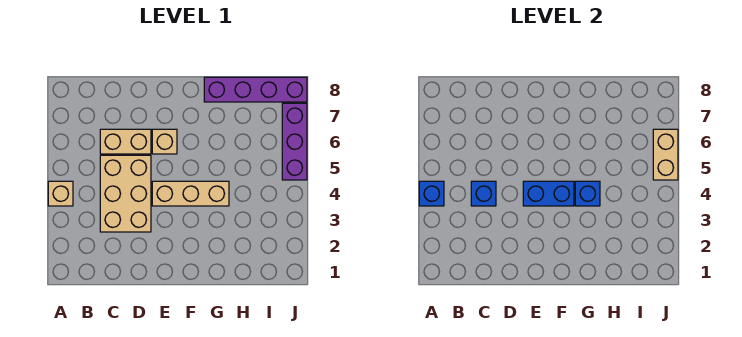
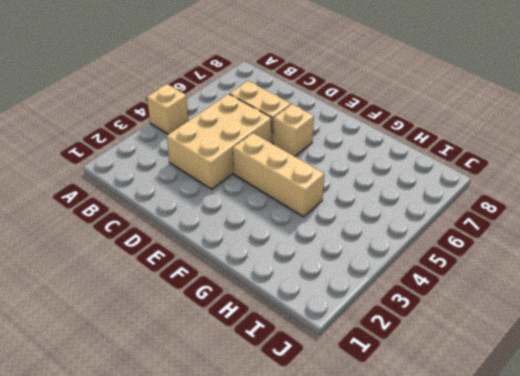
none -> purple brick G8:J8 level 1
none -> purple brick J5:J7 level 1
none -> blue brick A4 level 2

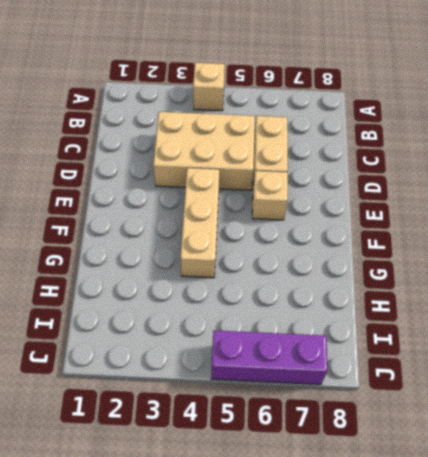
none -> purple brick G8:J8 level 1
none -> blue brick A4 level 2
none -> blue brick C4 level 2

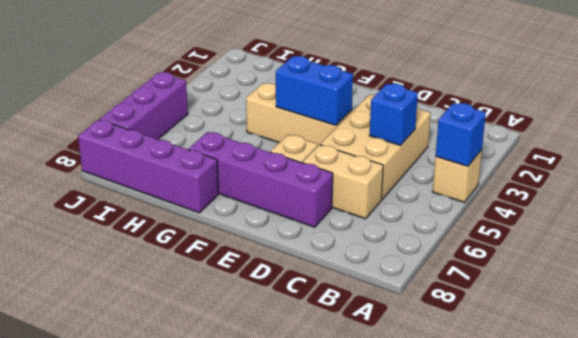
purple brick D7:G7 level 1 -> none
none -> blue brick G4 level 2
none -> tan brick J5:J6 level 2

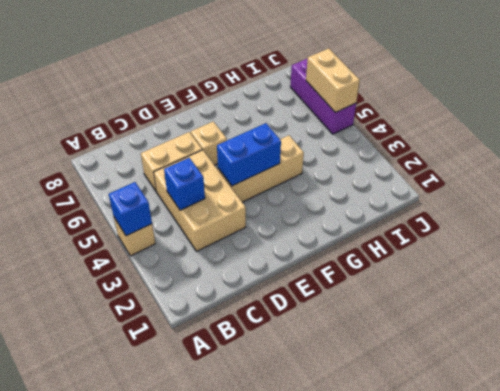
none -> purple brick G8:J8 level 1
none -> blue brick G4 level 2

